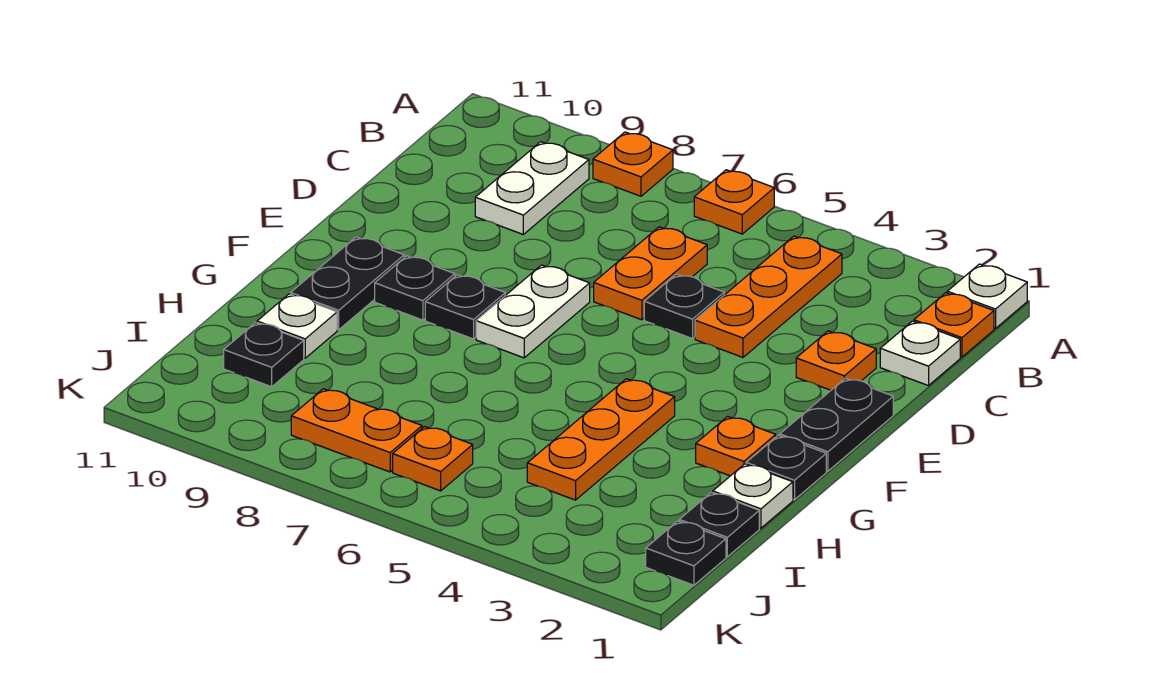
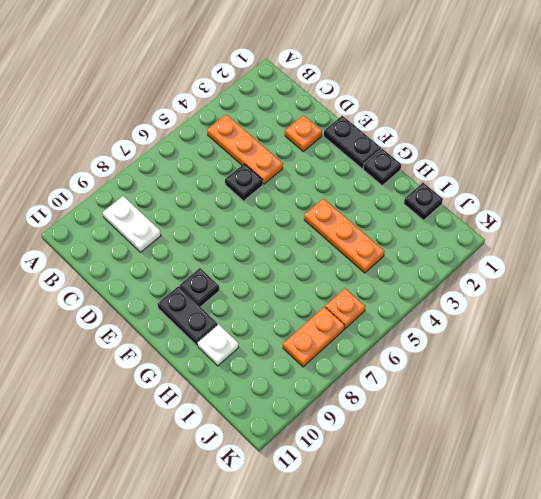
none -> white plate A1 level 1
none -> orange plate A6 level 1
none -> orange plate A8 level 1

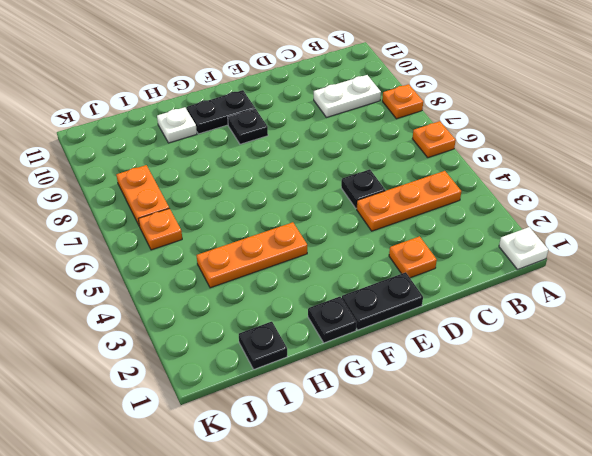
none -> orange plate B1 level 1
none -> white plate C1 level 1
none -> orange plate C6:D6 level 1

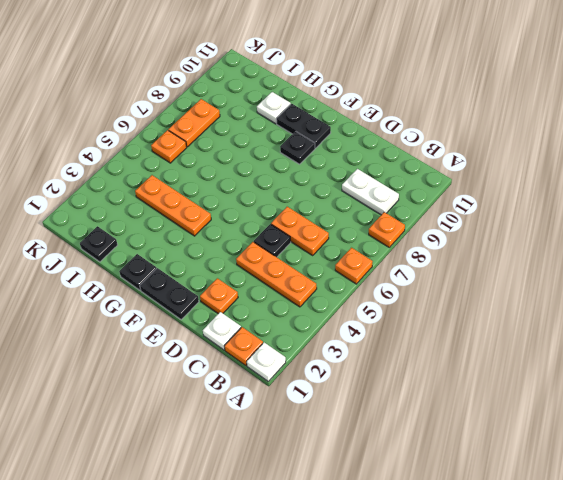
none -> white plate E7:F7 level 1
none -> black plate F8 level 1
none -> orange plate G2 level 1

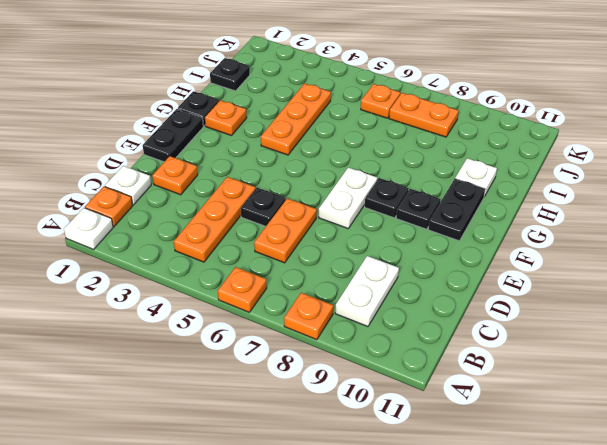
none -> white plate H1 level 1
none -> black plate I10 level 1
none -> black plate J1 level 1

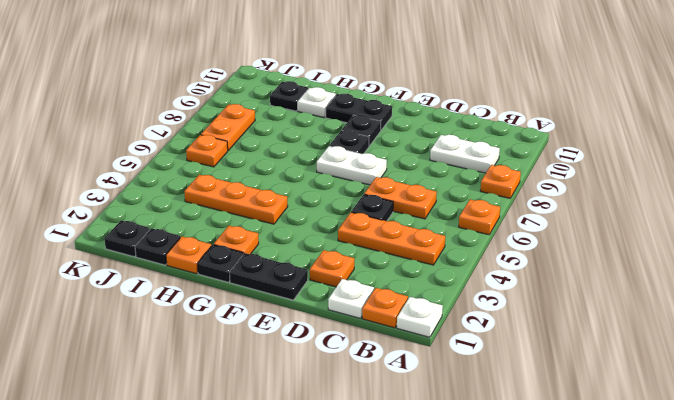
orange plate H1 level 1 -> white plate H1 level 1

